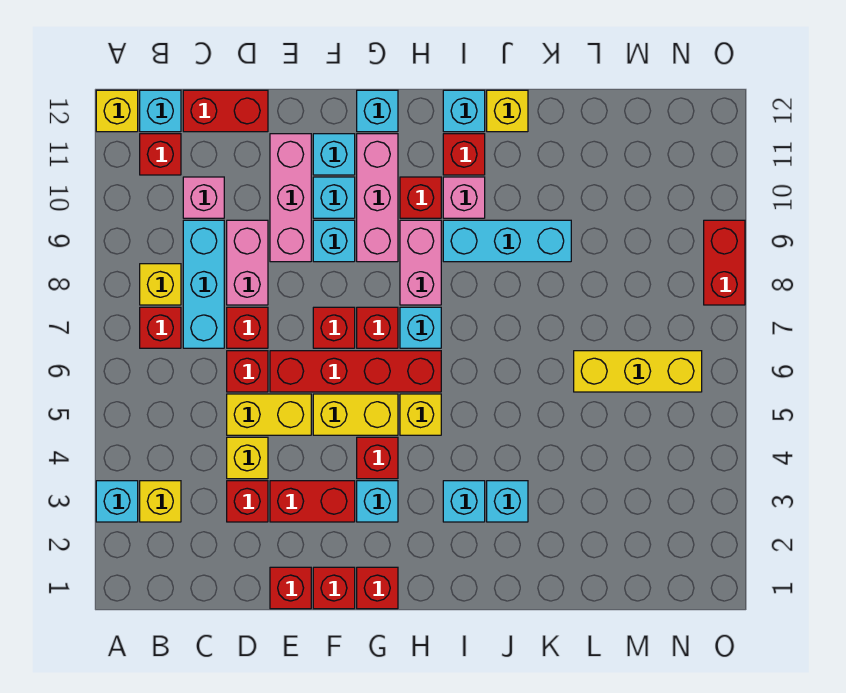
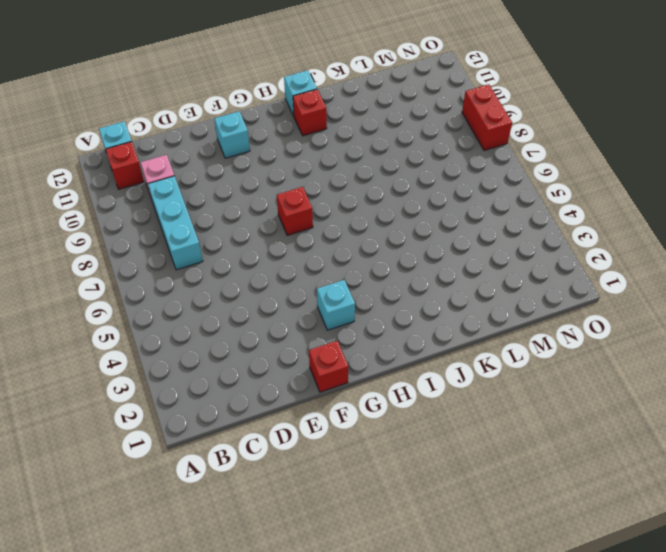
none -> cyan brick A3 level 1
none -> yellow brick A12 level 1
none -> yellow brick B3 level 1
none -> red brick B7 level 1

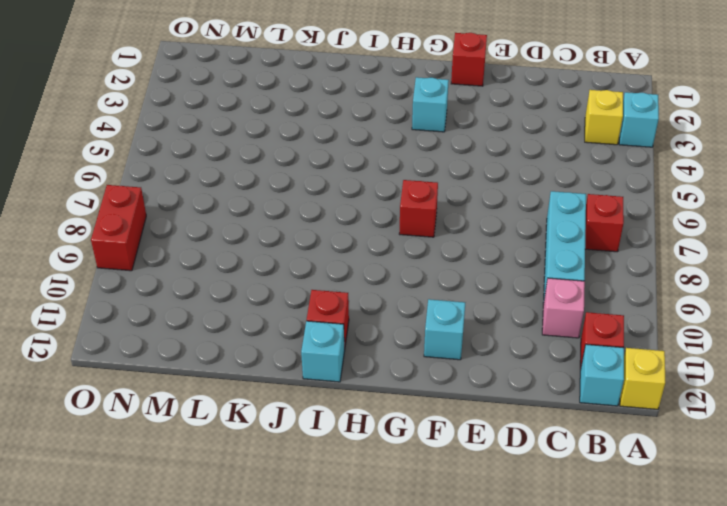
none -> yellow brick B8 level 1
none -> red brick C12:D12 level 1
none -> red brick D3 level 1
none -> yellow brick D4 level 1

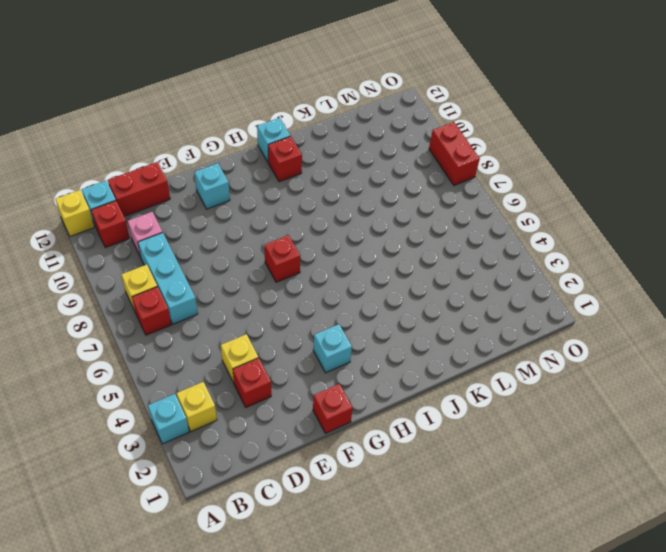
none -> yellow brick D5:E5 level 1
none -> red brick D6 level 1
none -> red brick D7 level 1
none -> pink brick D8:D9 level 1

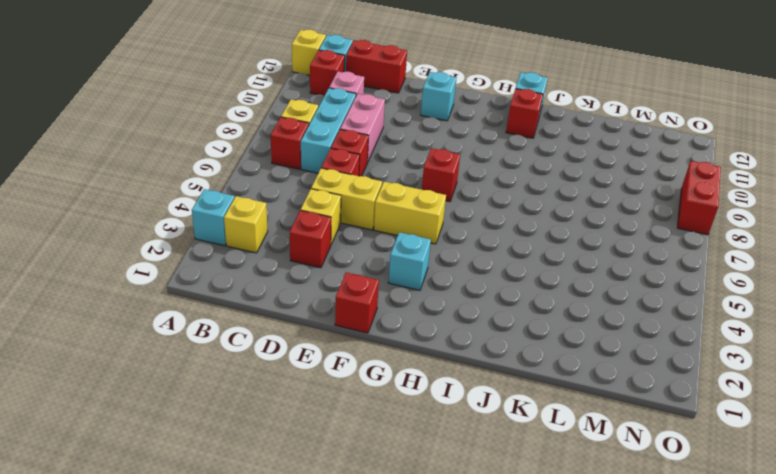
none -> red brick E1 level 1
none -> red brick E3:F3 level 1
none -> red brick E6:H6 level 1
none -> pink brick E9:E11 level 1

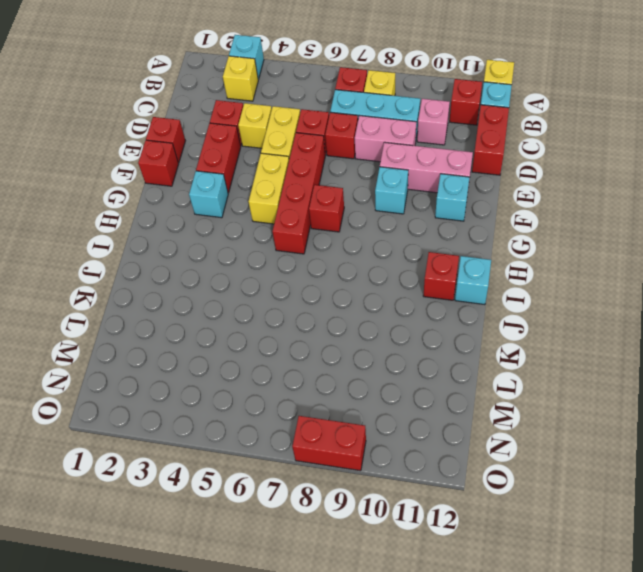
none -> red brick F7 level 1
none -> cyan brick F10 level 1
none -> red brick G1 level 1
none -> red brick G4 level 1

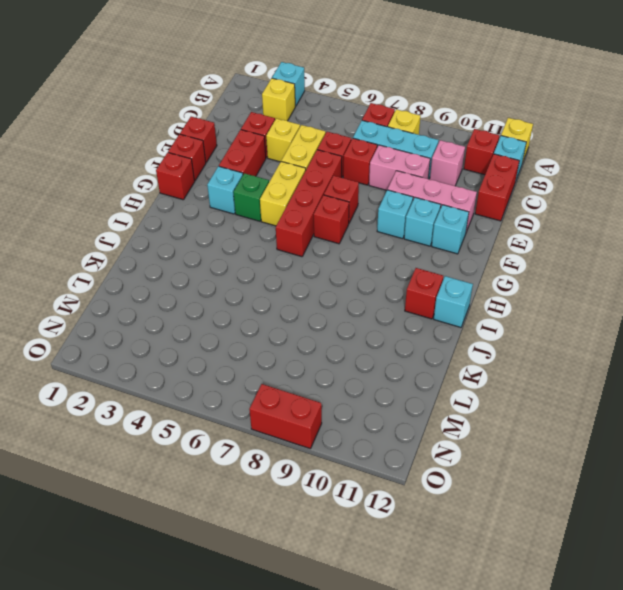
green brick G4 level 1 -> red brick G4 level 1
none -> pink brick G9:G11 level 1
none -> cyan brick G12 level 1
none -> yellow brick H5 level 1
none -> cyan brick H7 level 1

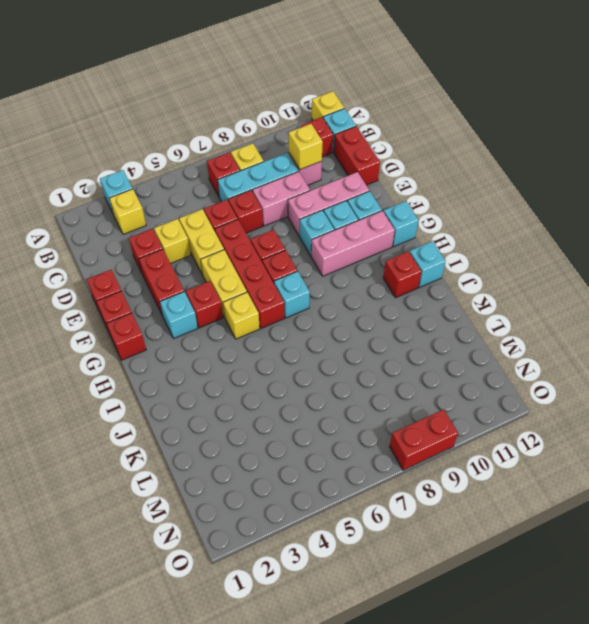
yellow brick C10 level 2 -> yellow brick J12 level 1
none -> pink brick H8:H9 level 1
none -> red brick H10 level 1
none -> cyan brick I3 level 1
none -> cyan brick I9:K9 level 1

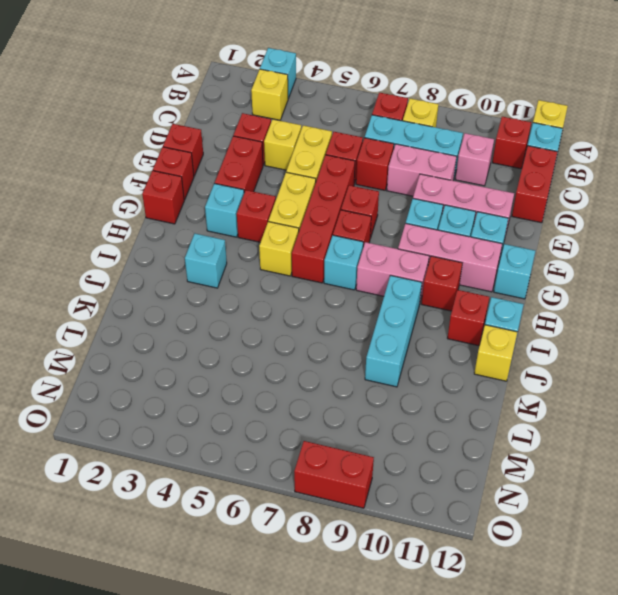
none -> pink brick I10 level 1
none -> cyan brick J3 level 1
none -> yellow brick L6:N6 level 1

